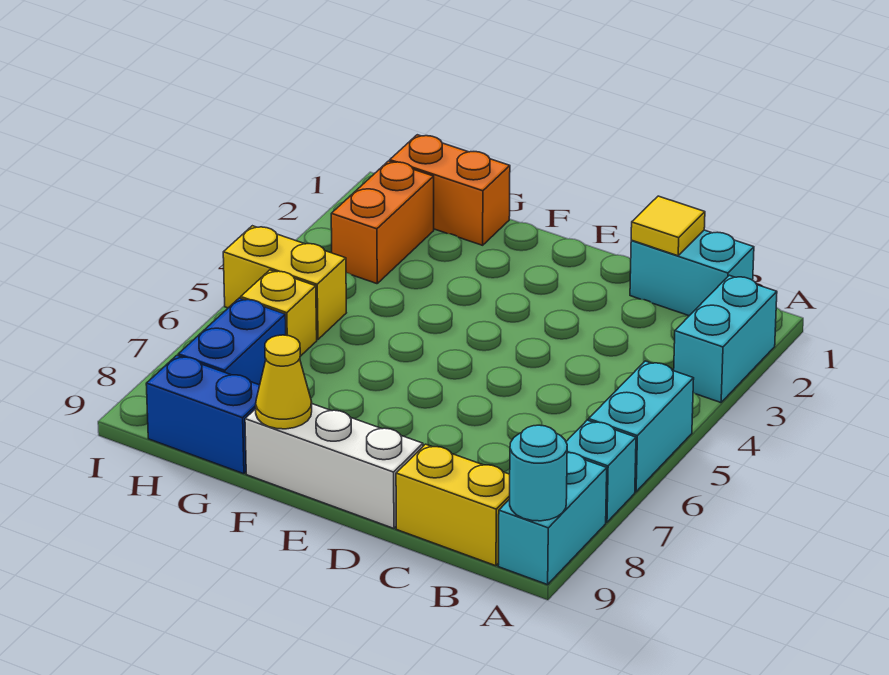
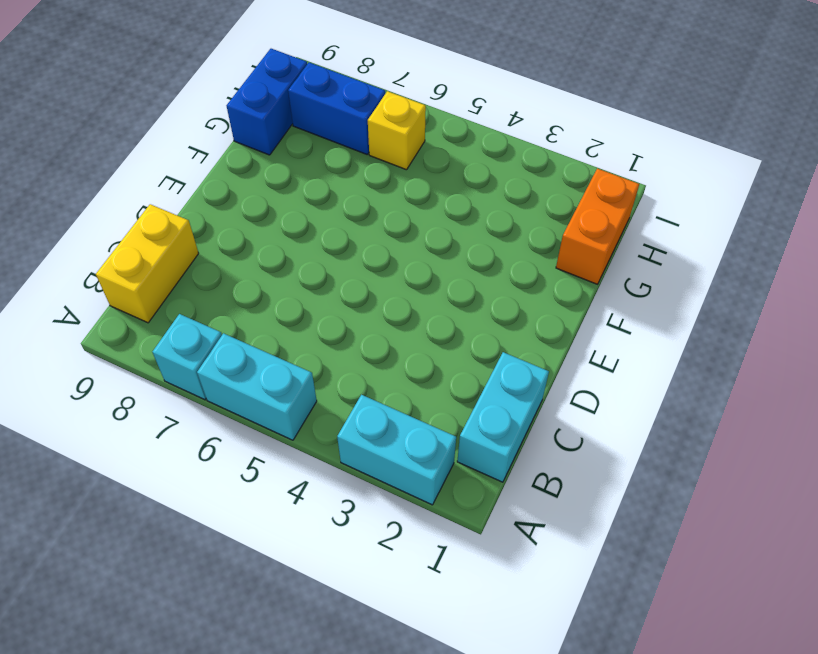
none -> cyan brick A8:A9 level 1
none -> white brick D9:F9 level 1
none -> orange brick H2:H3 level 1

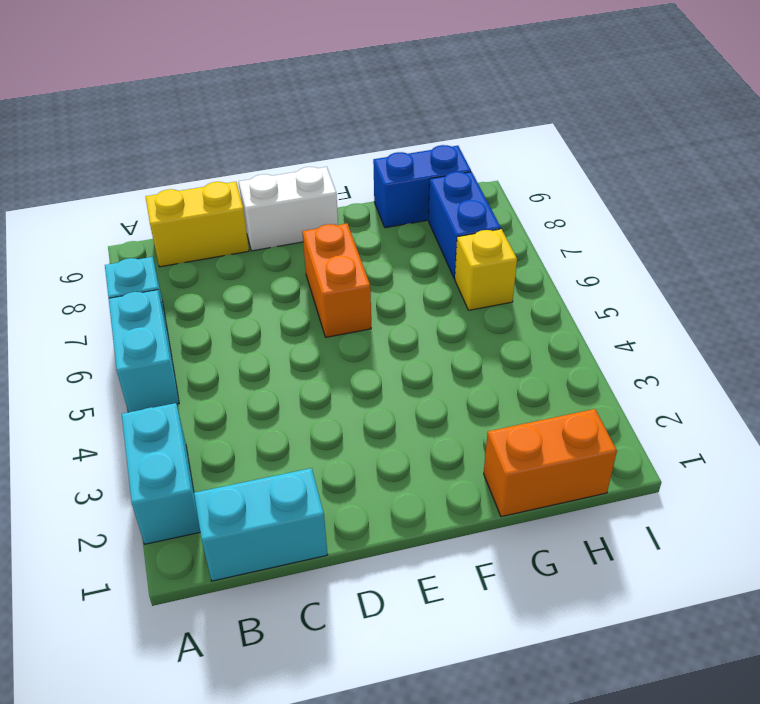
white brick D9:E9 level 1 -> white brick D9:F9 level 1
orange brick E6:E7 level 1 -> orange brick H2:H3 level 1
none -> cyan brick A8:A9 level 1
none -> yellow brick H5:I5 level 1
none -> cyan round brick A9 level 2

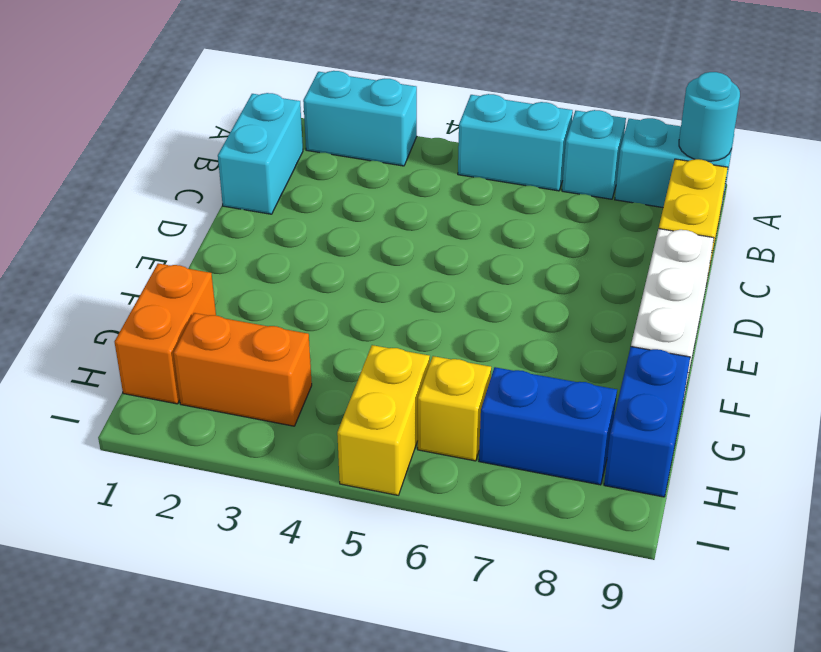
none -> yellow tile C1 level 2
none -> yellow cone F9 level 2

